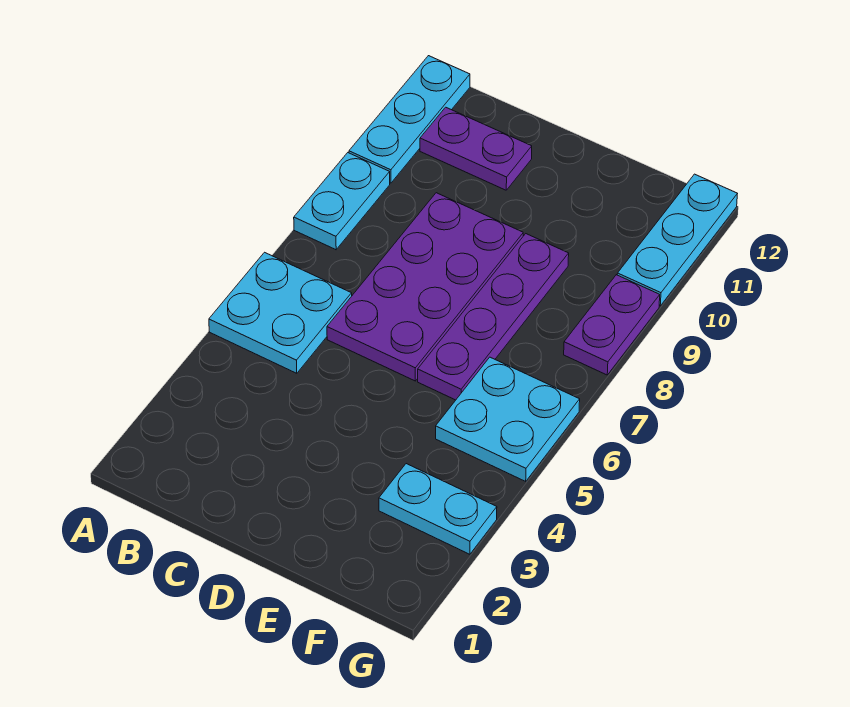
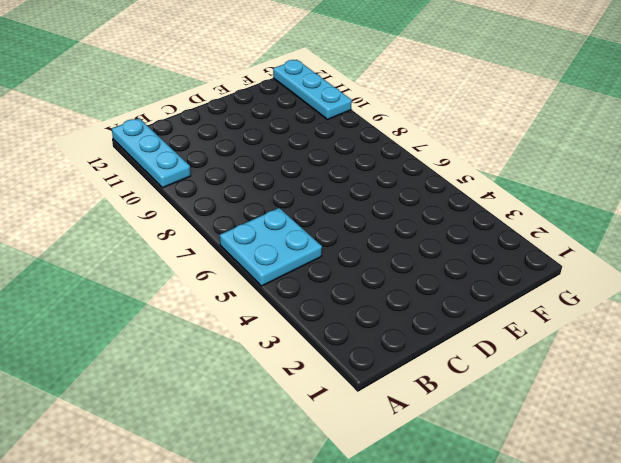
none -> cyan plate A8:A9 level 1
none -> purple plate B11:C11 level 1

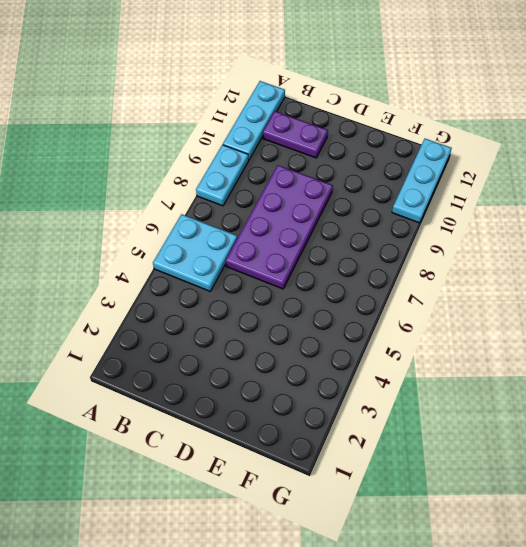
none -> purple plate E6:E9 level 1
none -> cyan plate F3:G3 level 1

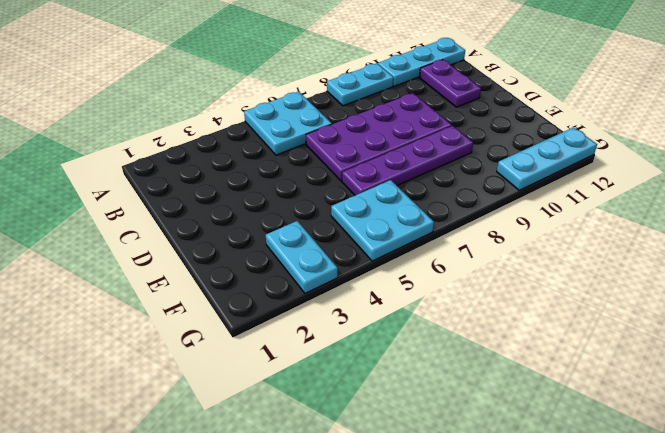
none -> purple plate G8:G9 level 1

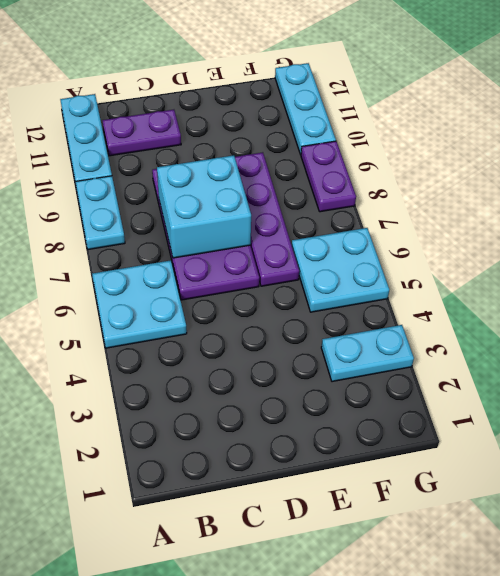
cyan brick C7:D8 level 2 -> none

